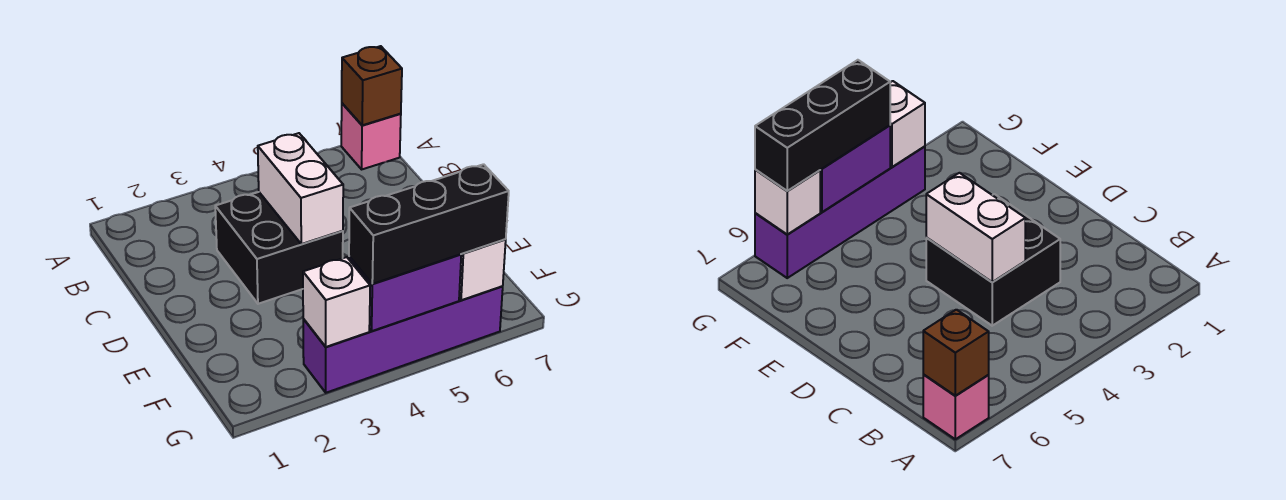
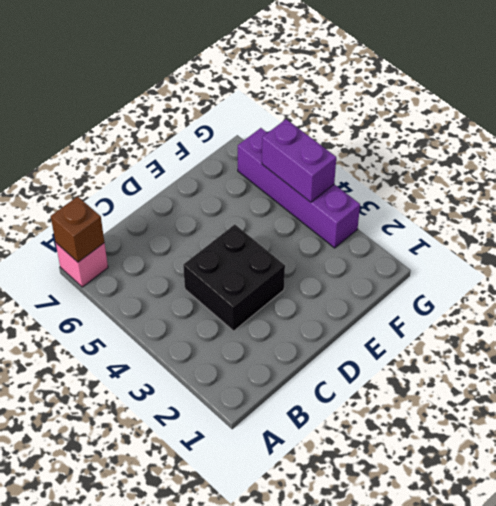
none -> white brick C4:D4 level 2
none -> white brick G3 level 2

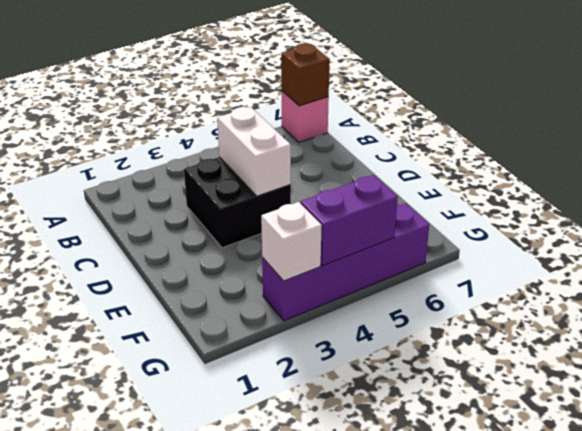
none -> white brick G6 level 2
none -> black brick G4:G6 level 3

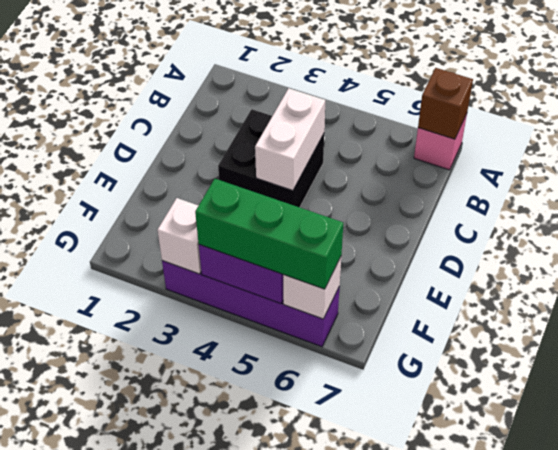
green brick G4:G6 level 3 -> black brick G4:G6 level 3

